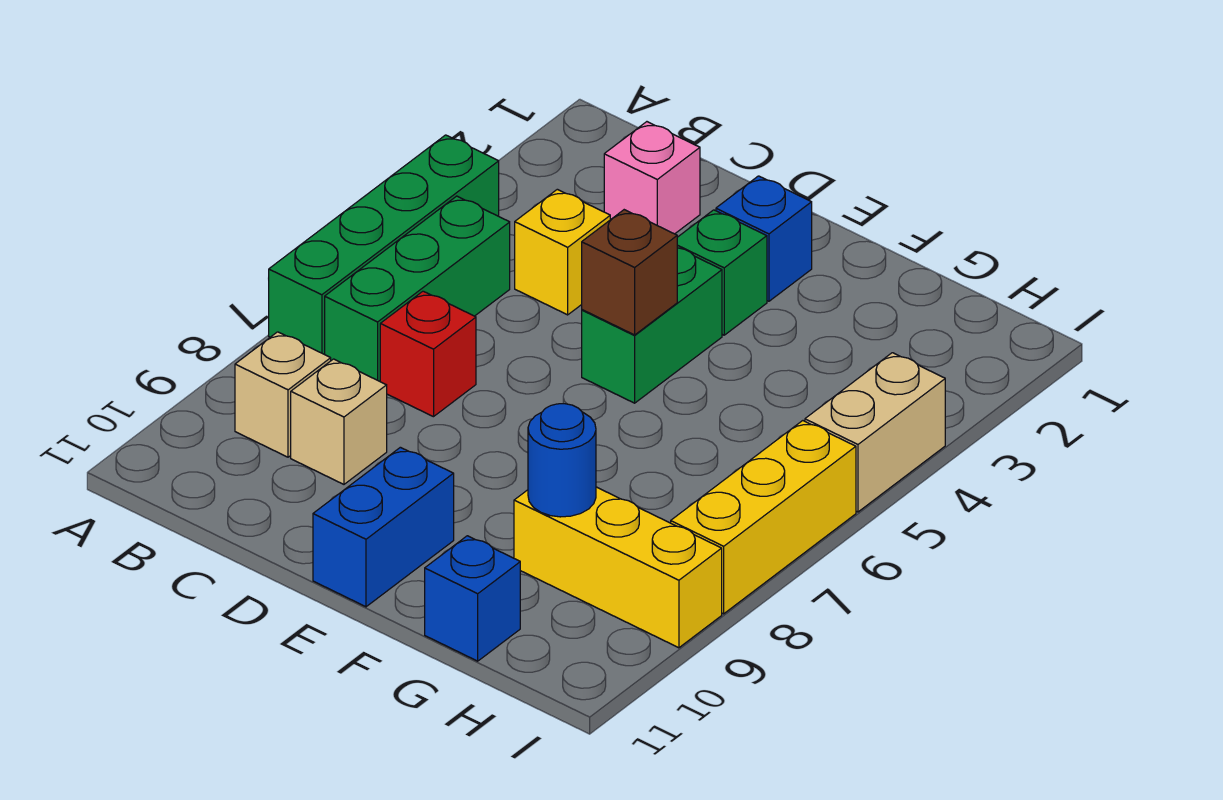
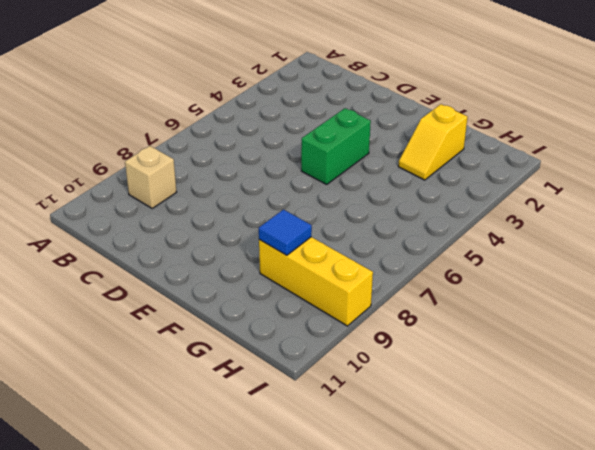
yellow slope G2:G3 level 1 top 2 -> none
blue tile G9 level 2 -> blue round brick G9 level 2
none -> green brick A4:A7 level 1
none -> green brick B5:B7 level 1
none -> pink brick C2 level 1

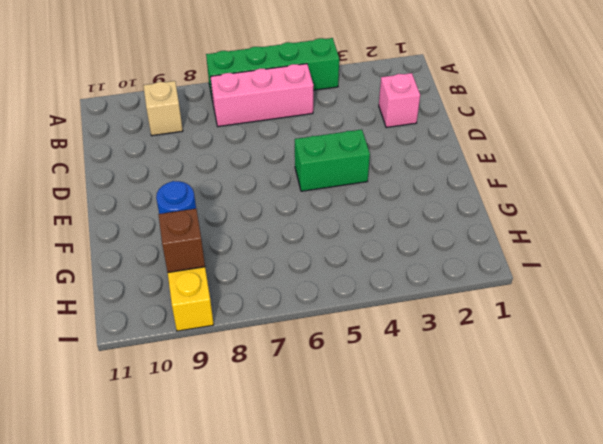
pink brick B5:B7 level 1 -> green brick B5:B7 level 1
brown brick H9 level 2 -> brown brick E5 level 2
none -> yellow brick C4 level 1
none -> red brick C7 level 1
none -> tan brick C9 level 1

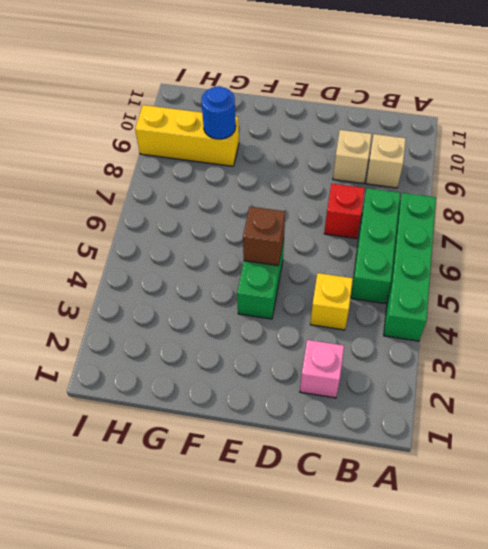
none -> blue brick E2 level 1
none -> green brick E3 level 1
none -> blue brick E10:E11 level 1

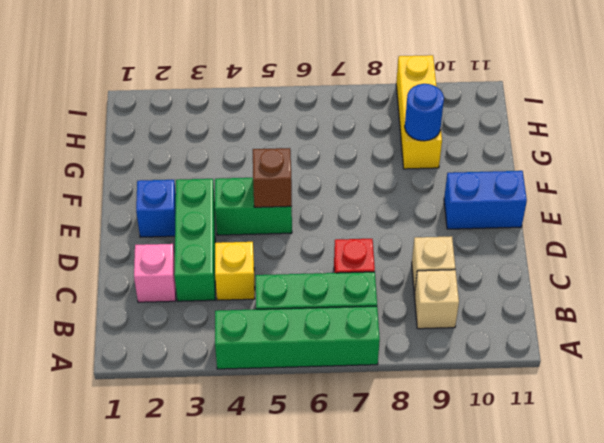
green brick C3:E3 level 1 -> green brick E3 level 1
none -> blue brick G11 level 1
none -> tan brick I4:I5 level 1
none -> yellow brick I6:I8 level 1

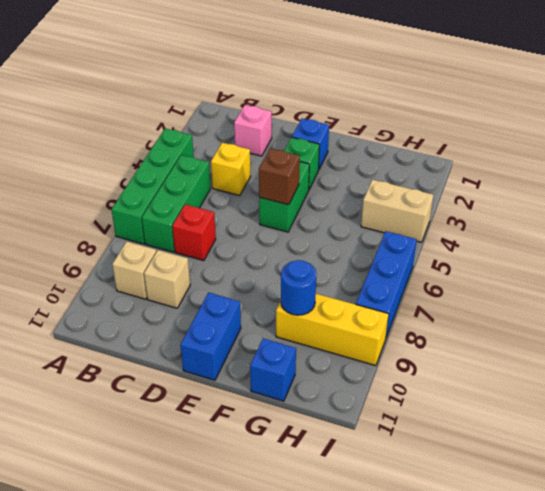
tan brick H4:I4 level 1 -> tan brick I4:I5 level 1
blue brick I6:I8 level 1 -> yellow brick I6:I8 level 1

